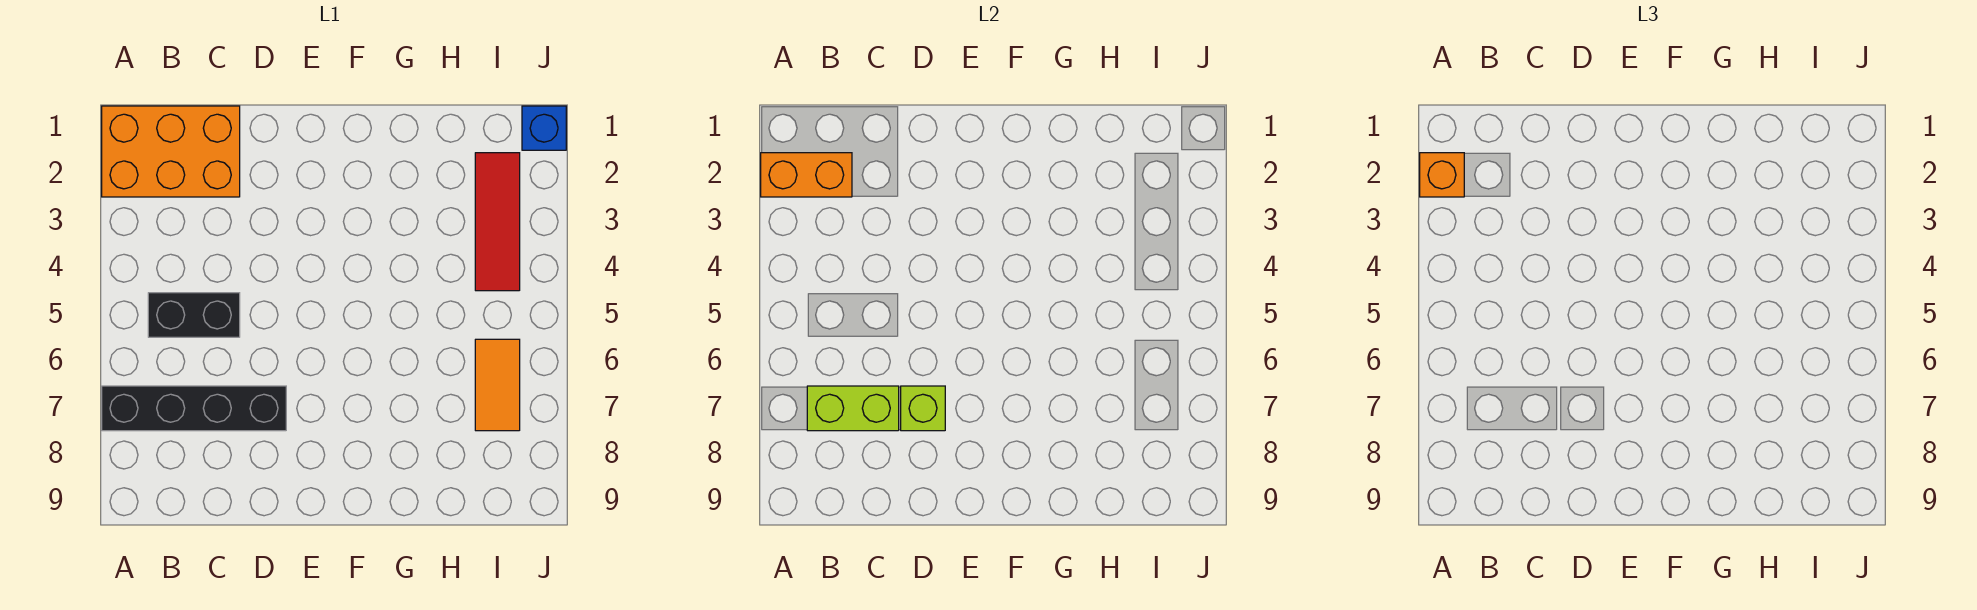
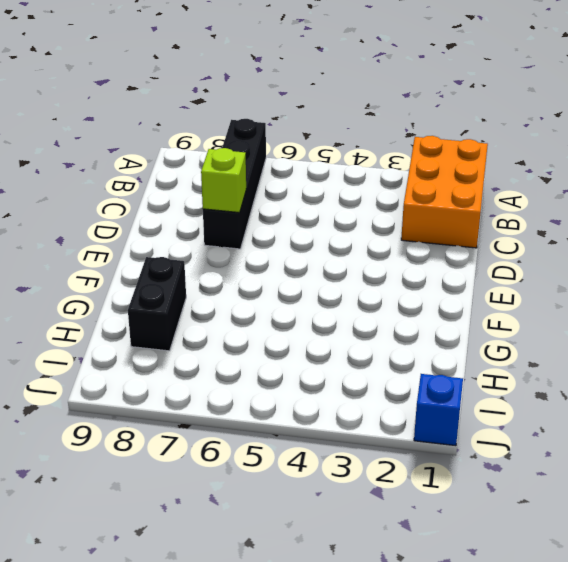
black brick G8:H8 level 1 -> black brick B5:C5 level 1
none -> red tile I2:I4 level 1
none -> orange tile I6:I7 level 1

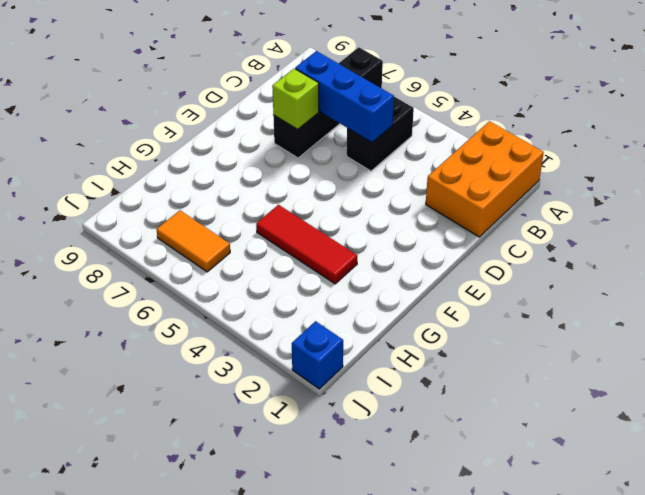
blue brick C5:C7 level 2 -> lime brick B7:C7 level 2
red tile G3:G5 level 1 -> red tile I2:I4 level 1
none -> orange brick A2:B2 level 2
none -> orange brick A2 level 3

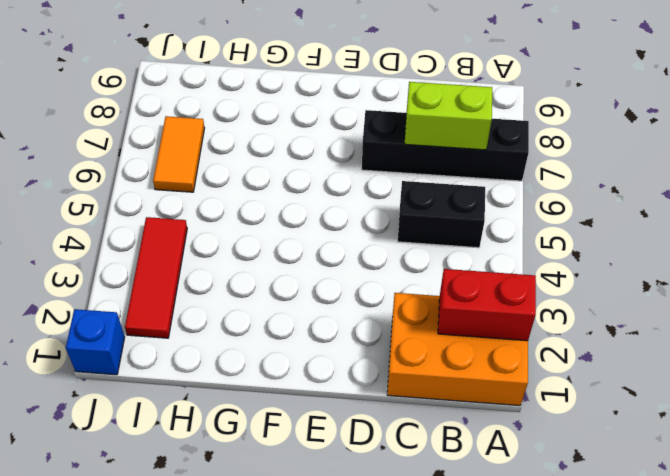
red brick A2:B2 level 2 -> orange brick A2:B2 level 2
none -> lime brick D7 level 2
none -> orange brick A2 level 3

